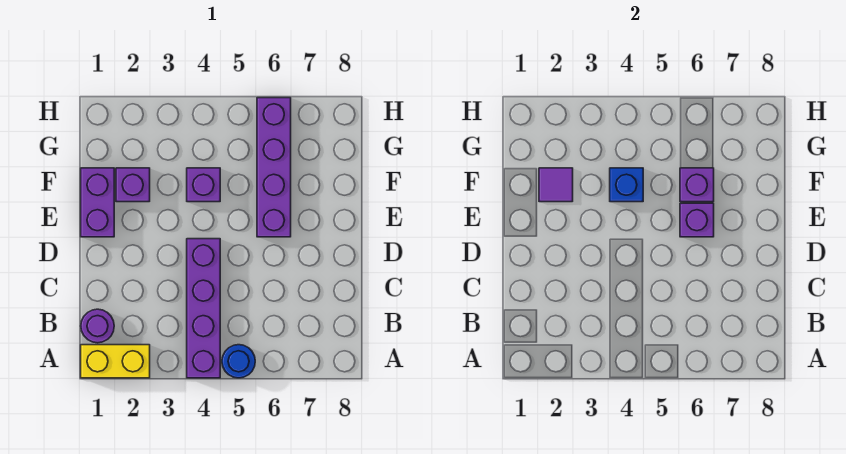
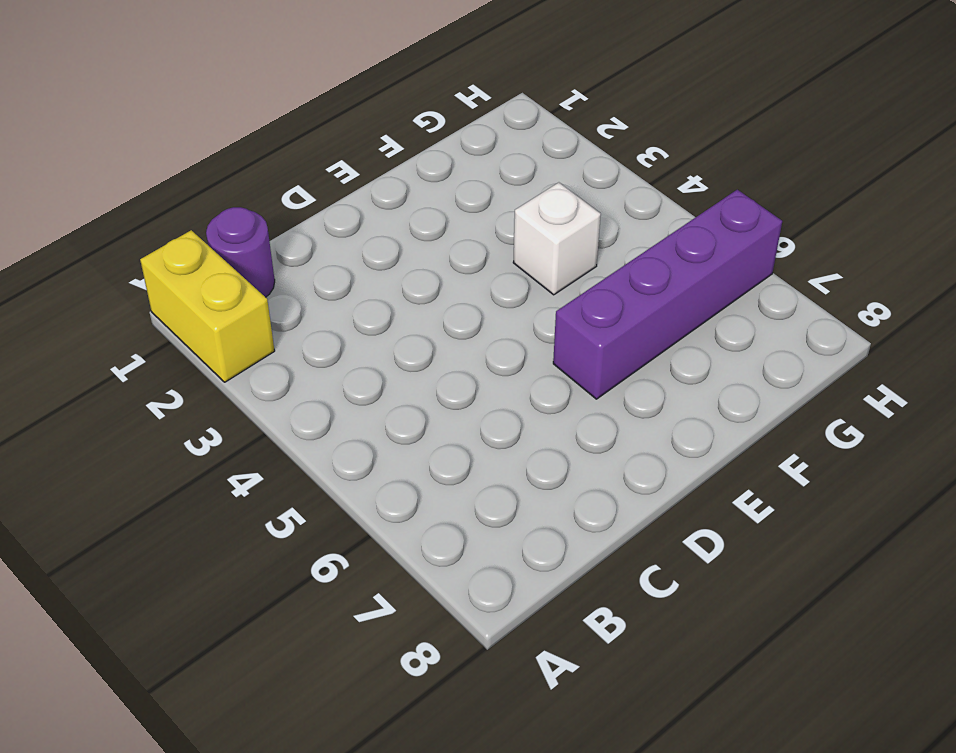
white brick F4 level 1 -> purple brick F4 level 1
none -> purple brick A4:D4 level 1
none -> blue round brick A5 level 1
none -> purple brick E1:F1 level 1

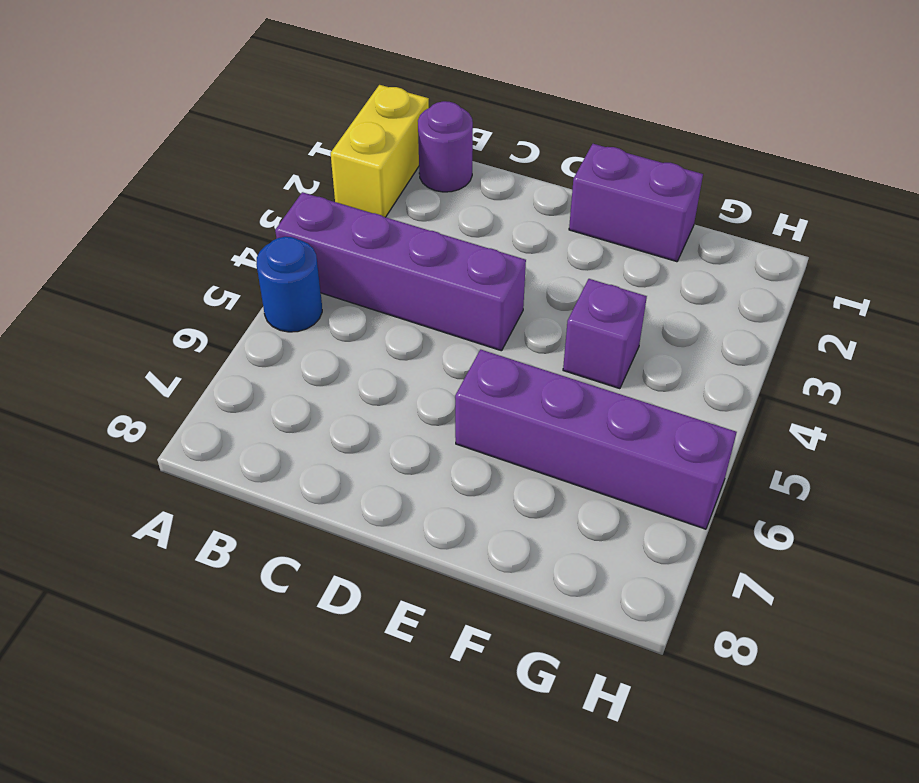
none -> purple brick F2 level 1
none -> purple brick E6 level 2
none -> purple tile F2 level 2

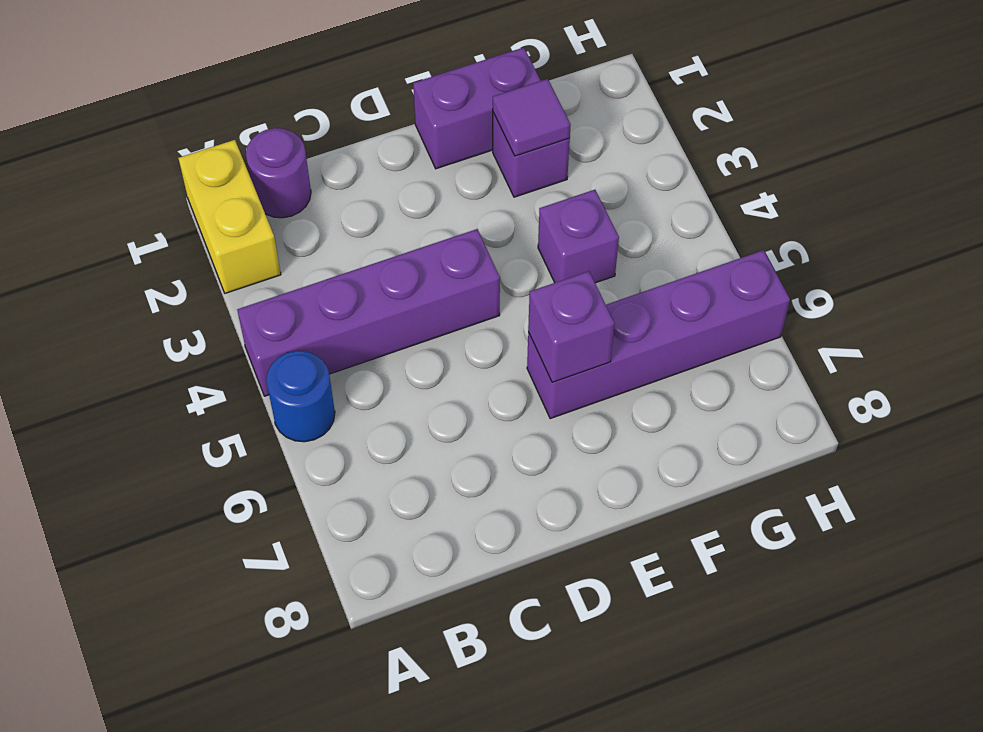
none -> blue brick F4 level 2
none -> purple brick F6 level 2

